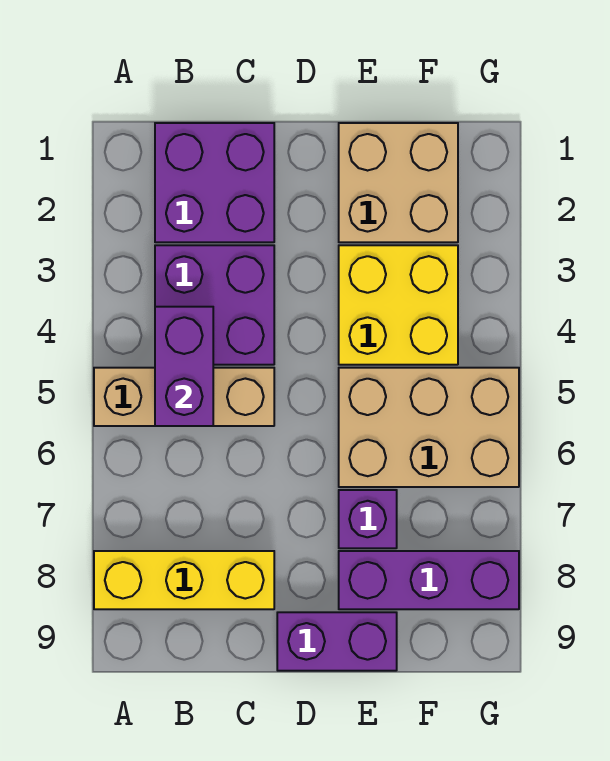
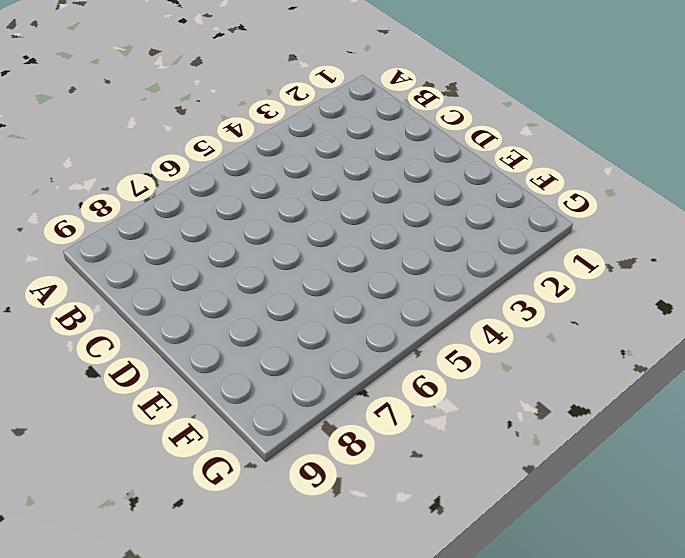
none -> tan brick A5:C5 level 1
none -> yellow brick A8:C8 level 1

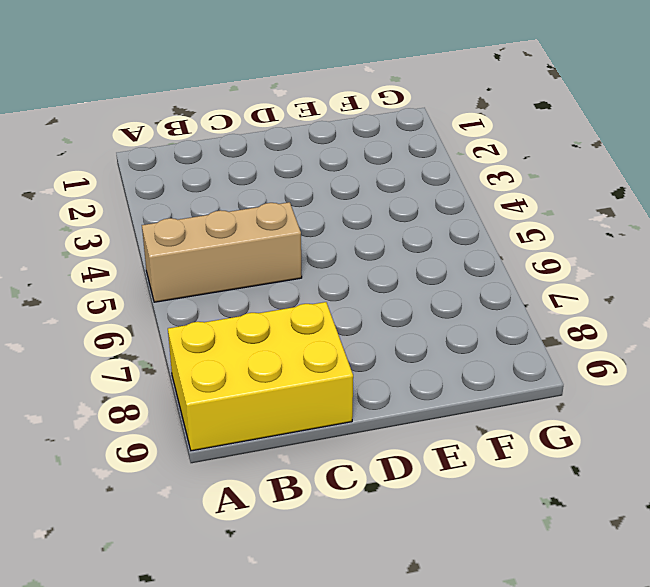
yellow brick A8:C9 level 1 -> yellow brick A8:C8 level 1
none -> purple brick B1:C2 level 1
none -> purple brick B3:C4 level 1

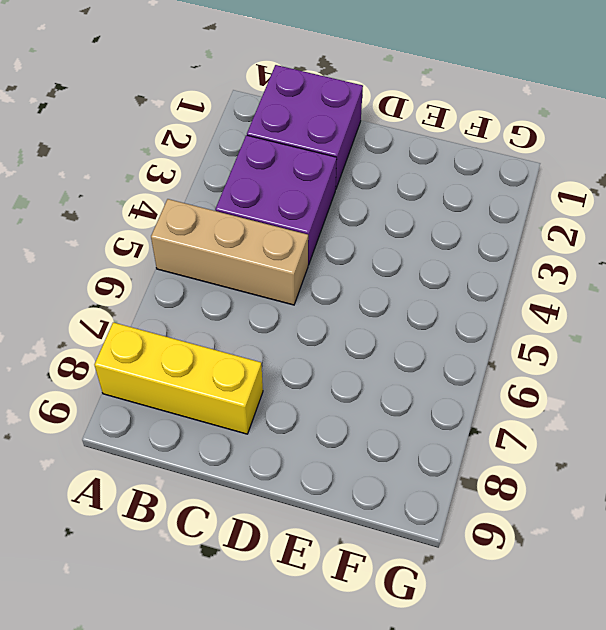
none -> purple brick D9:E9 level 1
none -> tan brick E1:F2 level 1

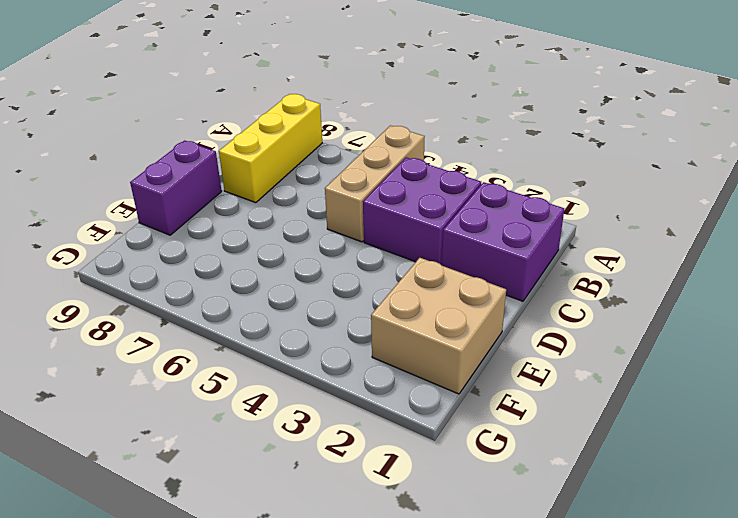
none -> yellow brick E3:F4 level 1
none -> tan brick E5:G6 level 1

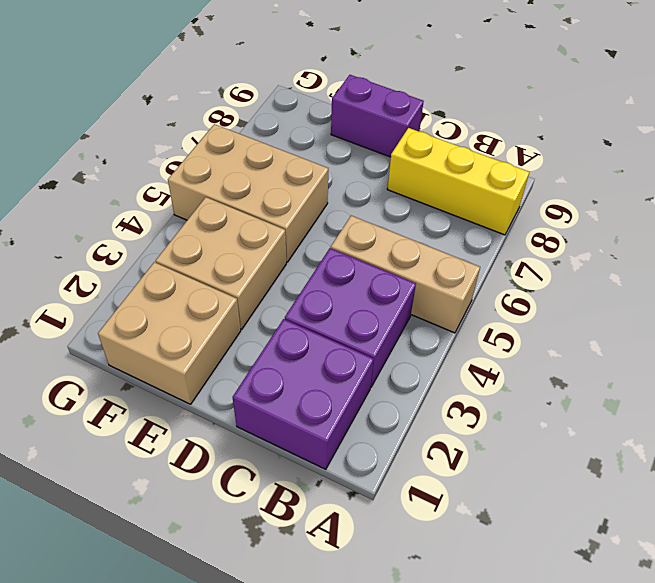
tan brick E3:F4 level 1 -> yellow brick E3:F4 level 1
none -> purple brick E7 level 1
none -> purple brick E8:G8 level 1

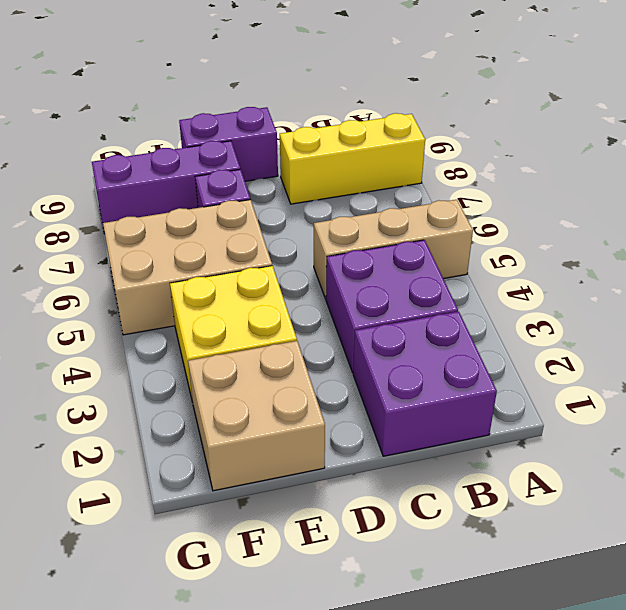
none -> purple brick B4:B5 level 2

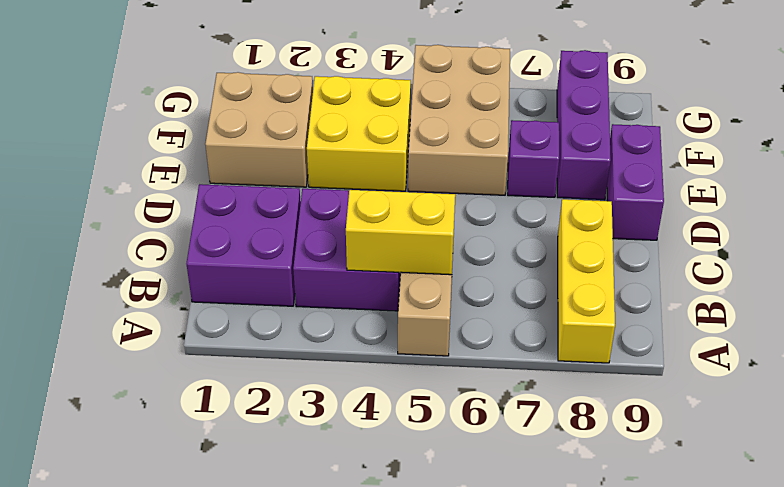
yellow brick B4:B5 level 2 -> purple brick B4:B5 level 2

